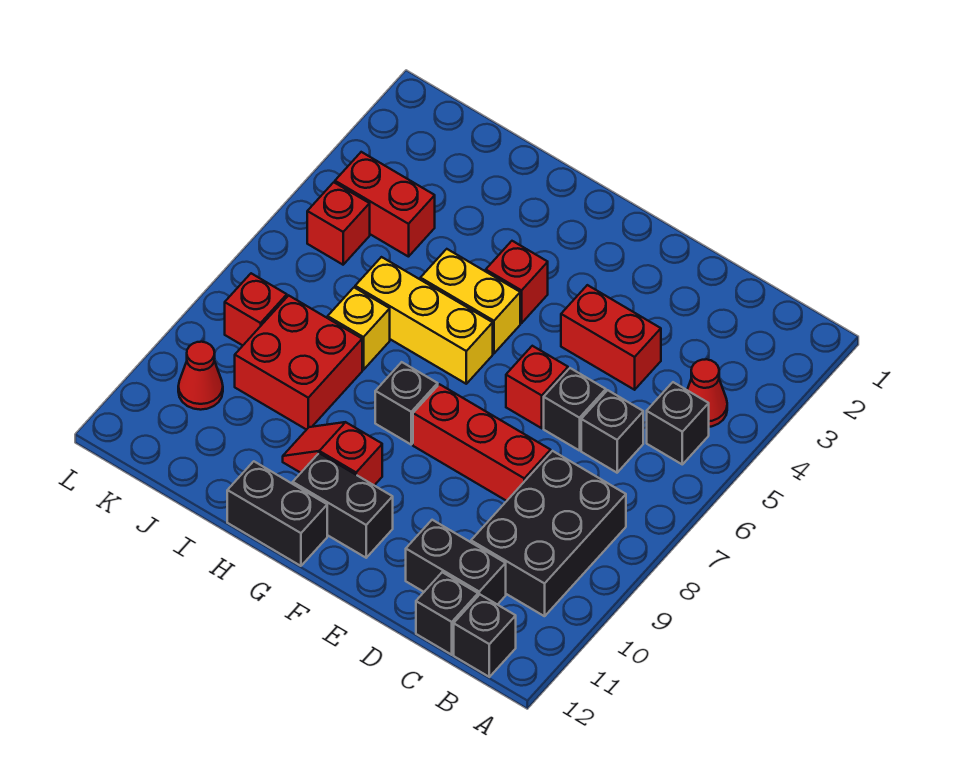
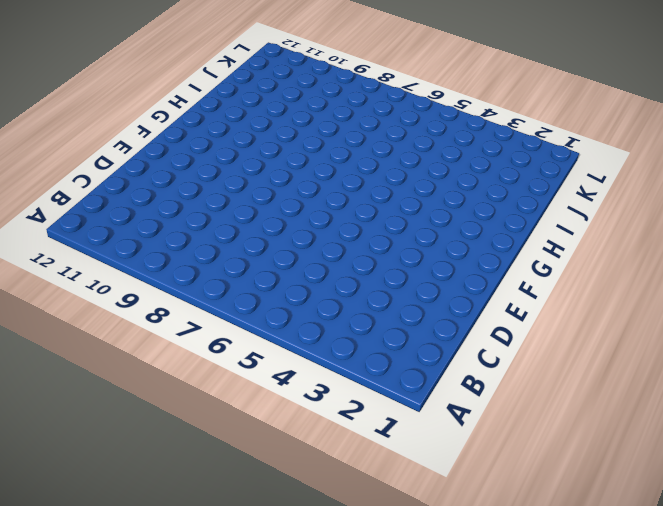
none -> red cone B4 level 1
none -> black brick B5 level 1
none -> black brick B8:C10 level 1

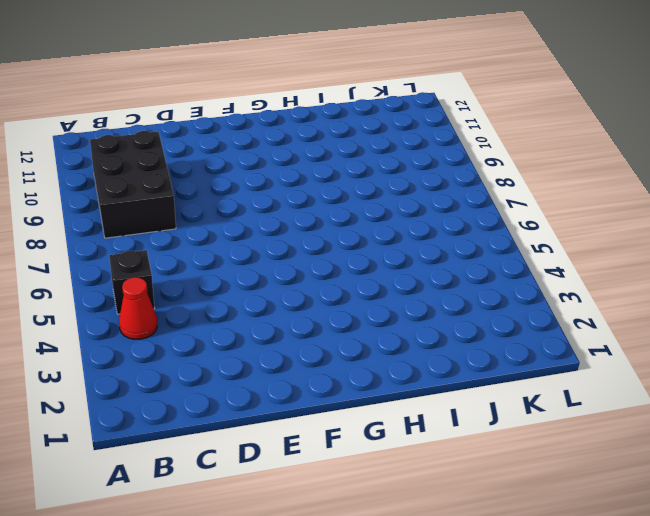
none -> black brick B12 level 1
none -> black brick C6 level 1
none -> black brick C11:D11 level 1

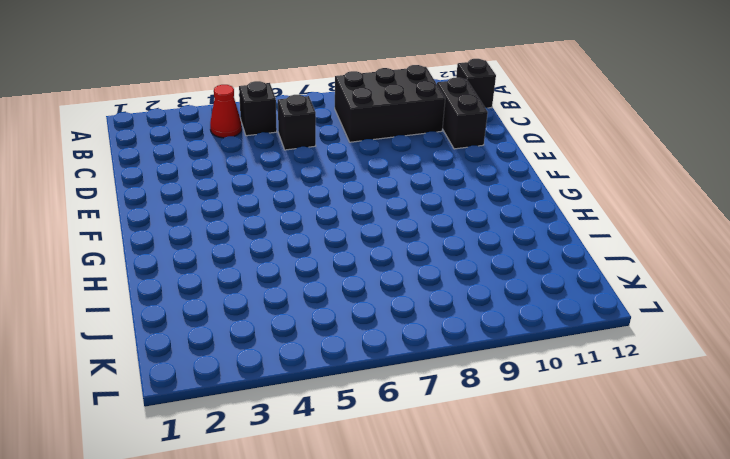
none -> black brick C12 level 1
none -> red brick D4:E4 level 1
none -> black brick D6 level 1

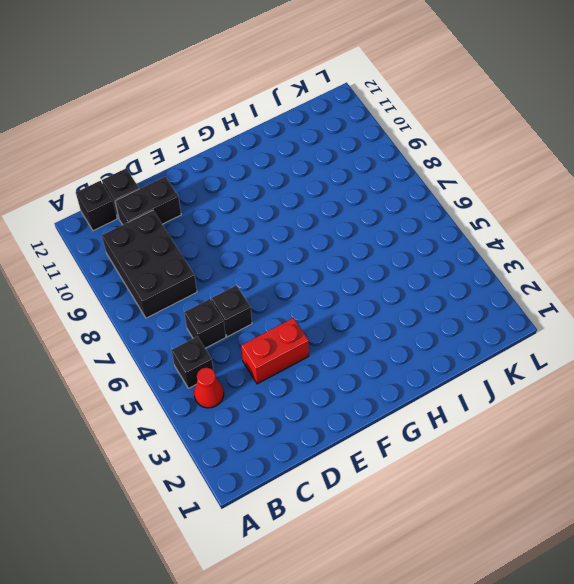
none -> red brick D8:F8 level 1
none -> red brick E6 level 1
none -> black brick F11:G11 level 1

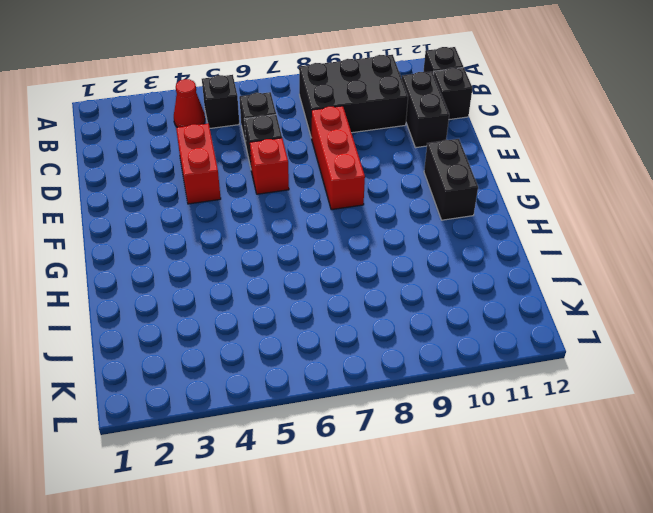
none -> red brick G4 level 1
none -> yellow brick G5:H5 level 1
none -> yellow brick G6:I6 level 1

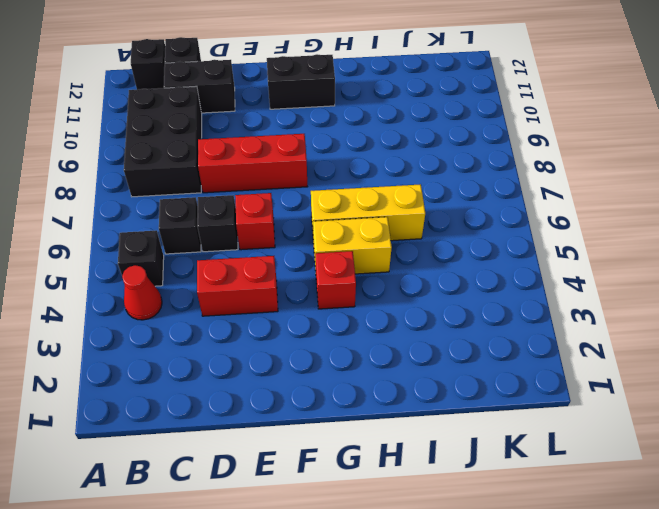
none -> black brick G8 level 1
none -> red slope G10:H10 level 1 top G
none -> black brick G12:H12 level 1

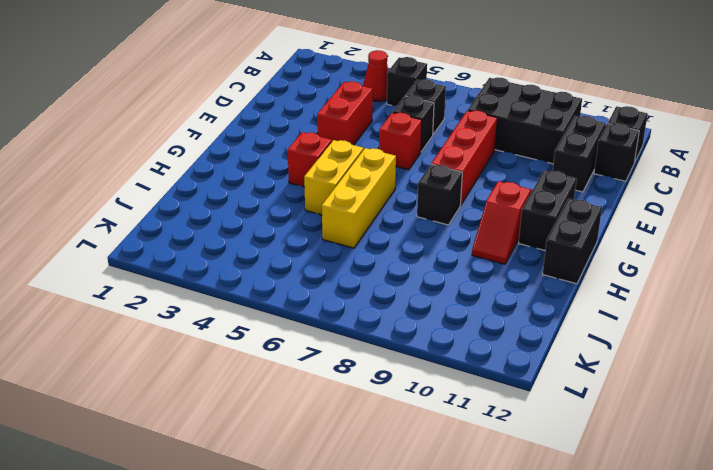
none -> yellow brick I7 level 1
none -> red brick I8:J9 level 1
none -> red brick J4:K4 level 1

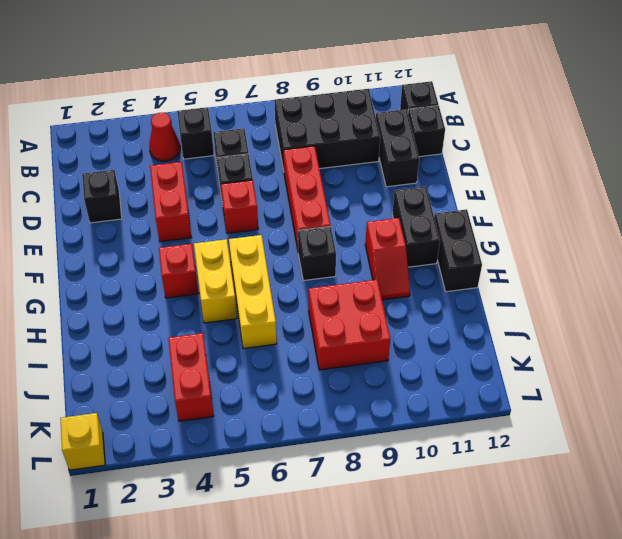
black brick D2 level 1 -> none
yellow brick L1 level 1 -> yellow brick I7 level 1
none -> red brick K5 level 1
none -> red brick K8 level 1
none -> red cone K10 level 1

